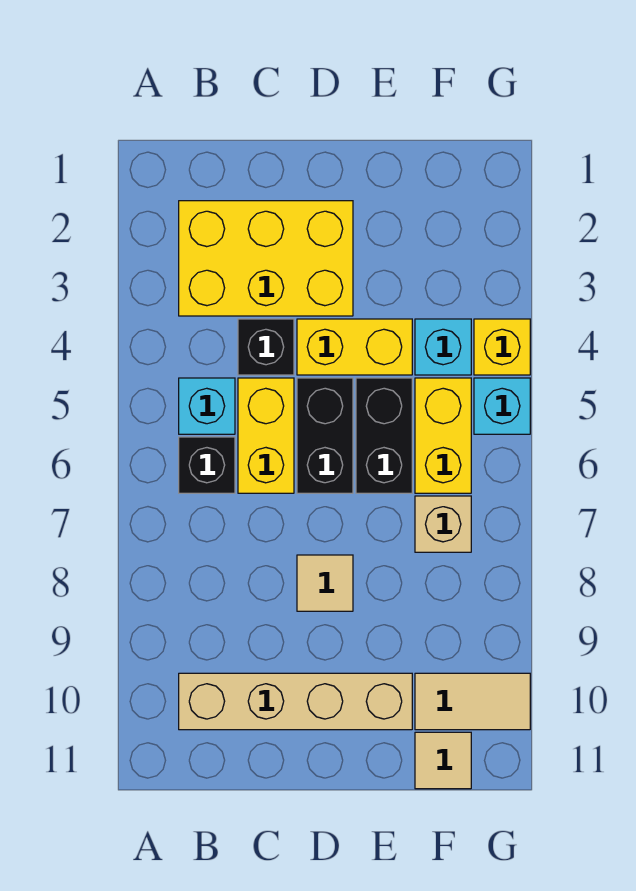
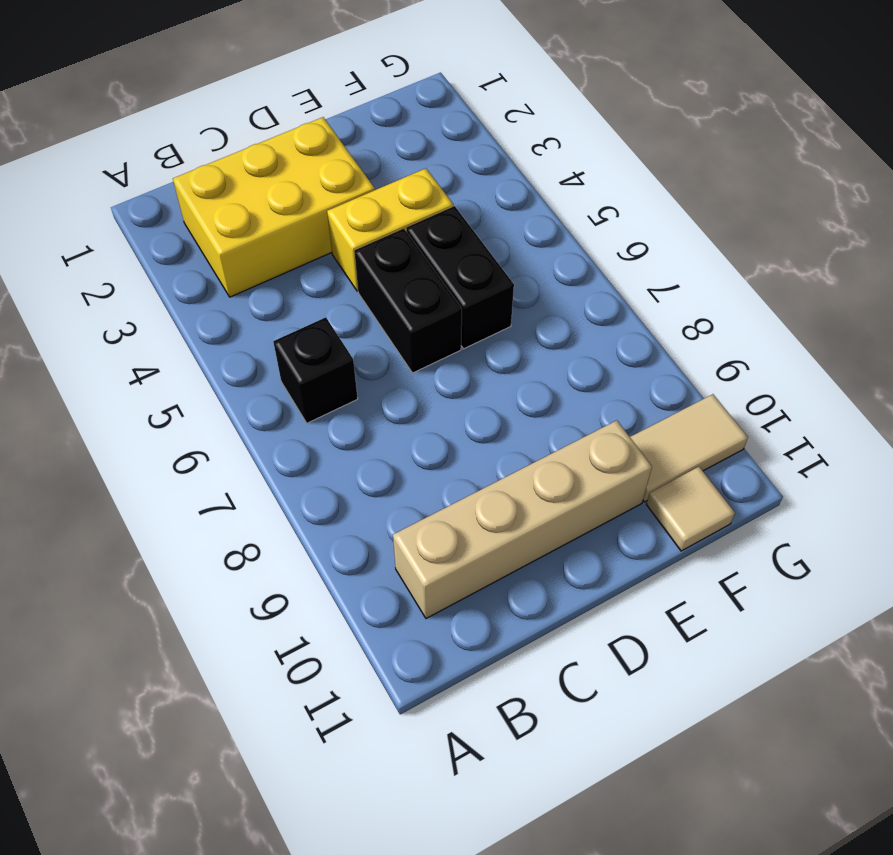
none -> cyan brick B5 level 1
none -> black brick C4 level 1
none -> yellow brick C5:C6 level 1

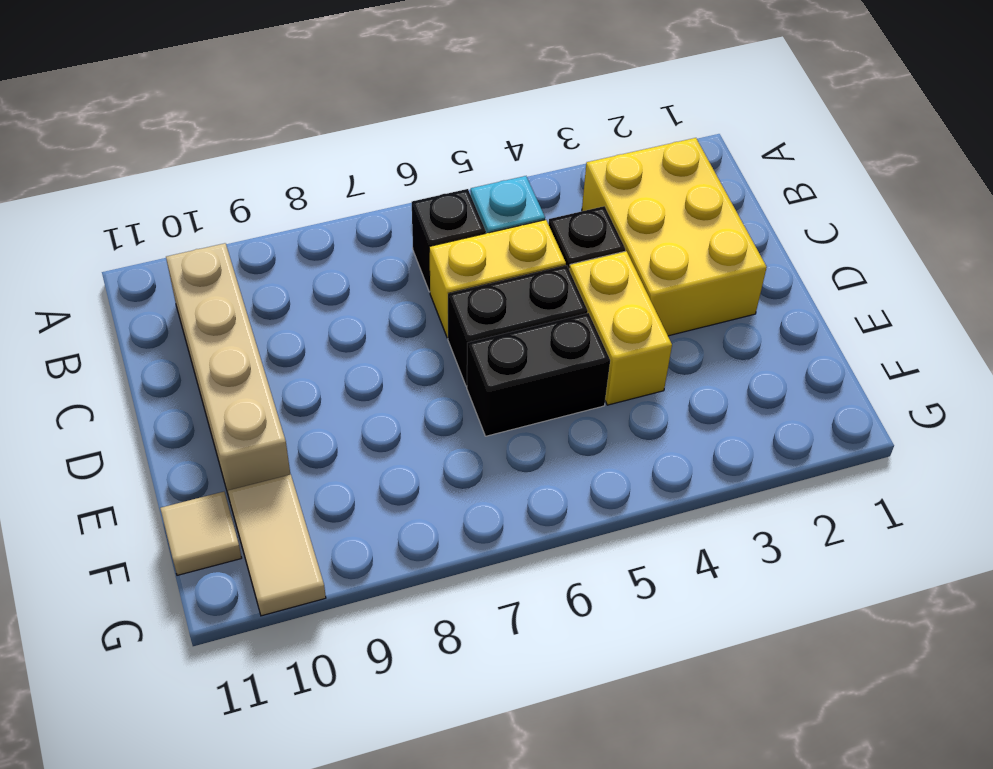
none -> tan tile D8 level 1
none -> cyan brick F4 level 1
none -> yellow brick F5:F6 level 1

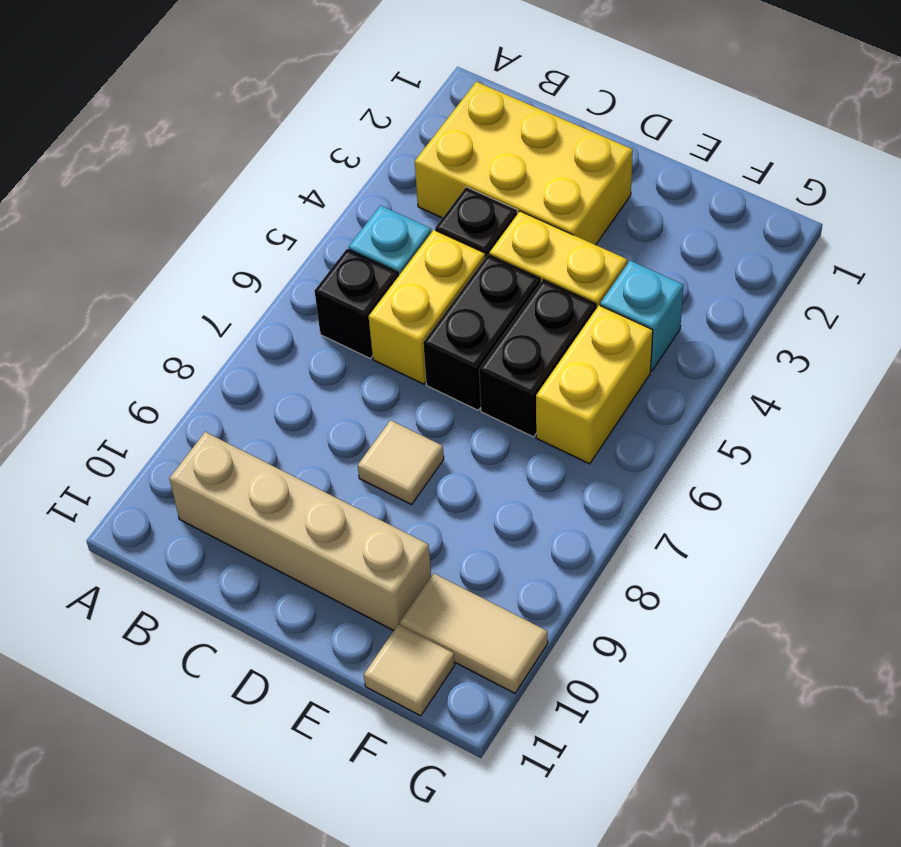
none -> tan brick F7 level 1
none -> yellow brick G4 level 1
none -> cyan brick G5 level 1

